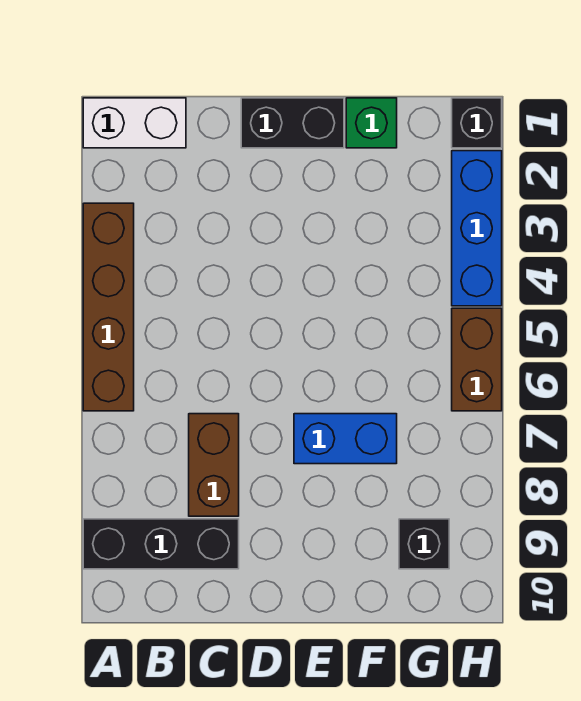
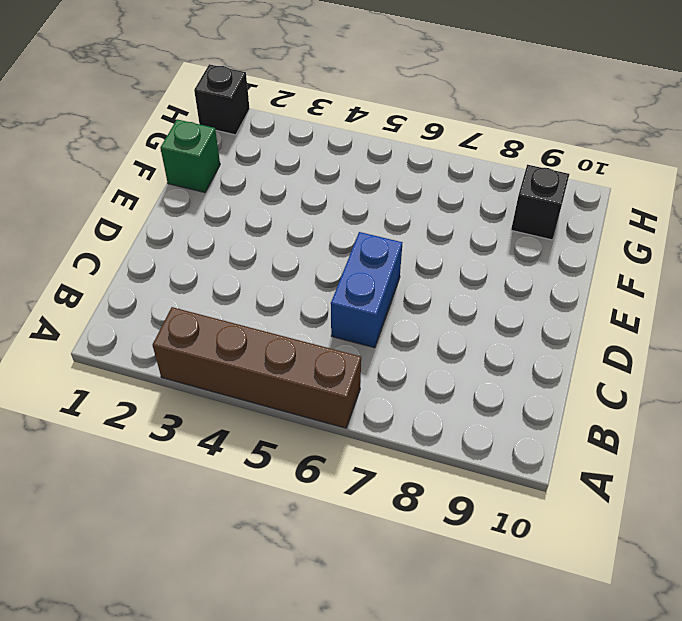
blue brick C6:D6 level 1 -> blue brick E7:F7 level 1
none -> white brick A1:B1 level 1
none -> black brick A9:C9 level 1

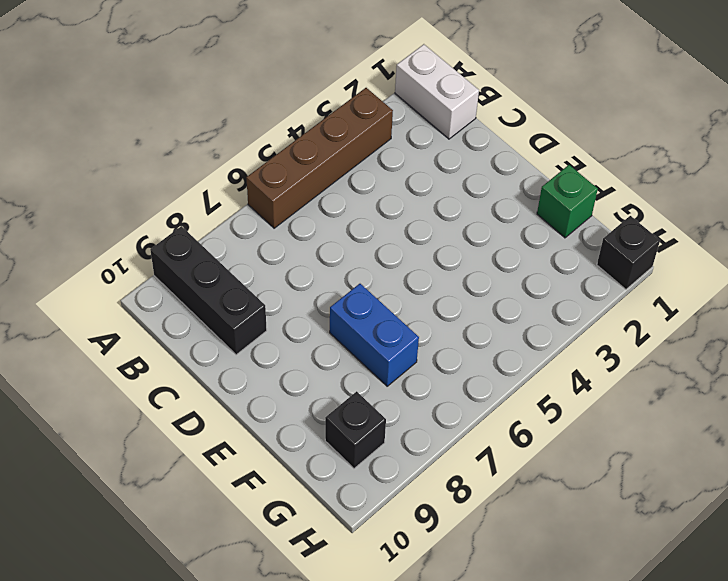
none -> brown brick C7:C8 level 1
none -> black brick D1:E1 level 1

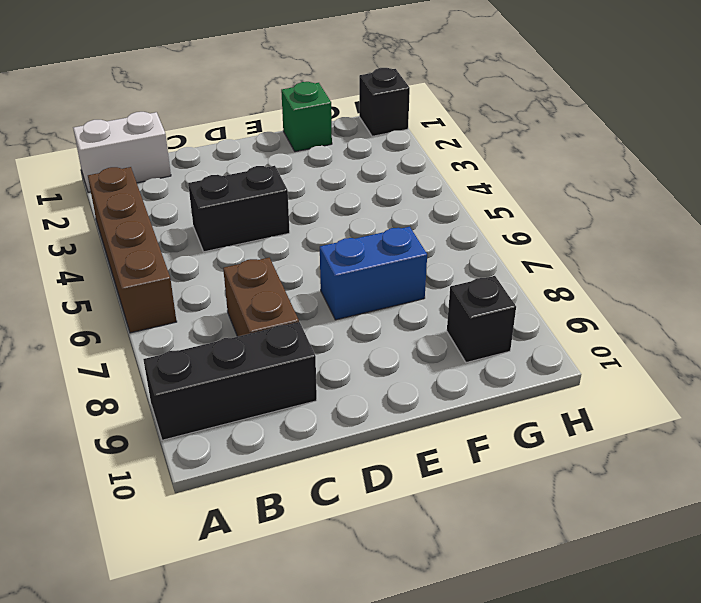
black brick C4:D4 level 1 -> black brick D1:E1 level 1
none -> blue brick H2:H4 level 1
none -> brown brick H5:H6 level 1

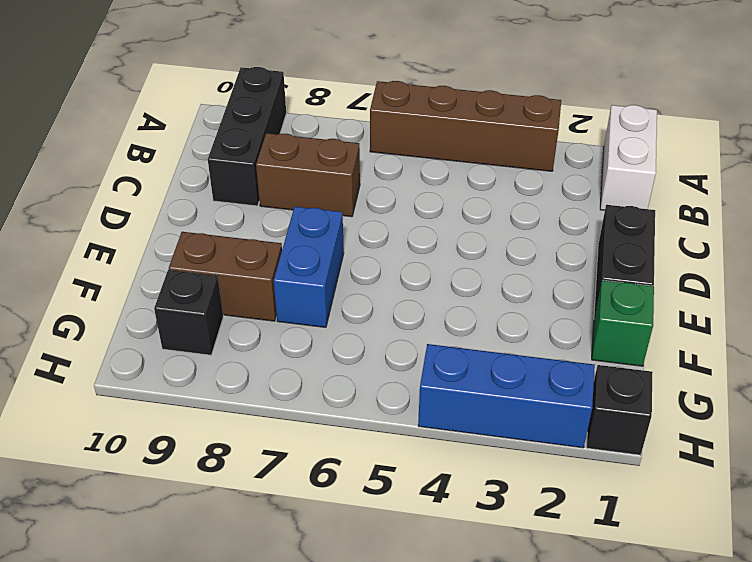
brown brick F8:F9 level 1 -> brown brick H5:H6 level 1

